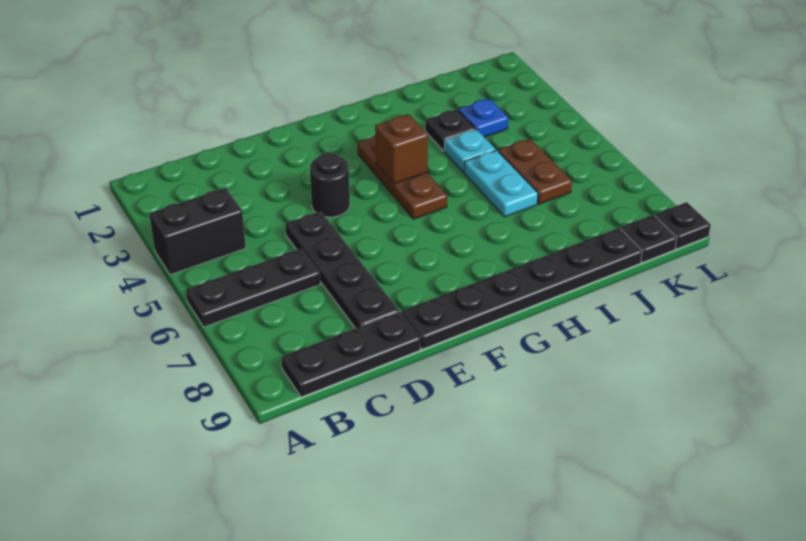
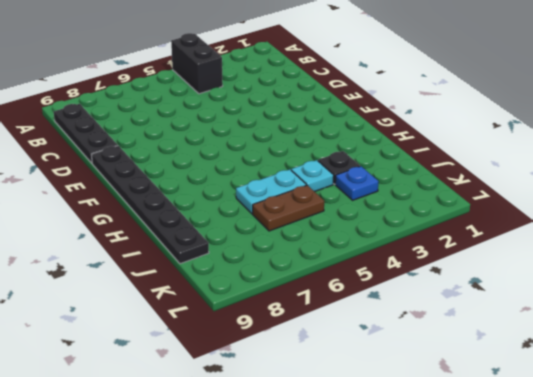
none -> black plate A6:C6 level 1
none -> black plate D5:D8 level 1
none -> black round brick E4 level 1

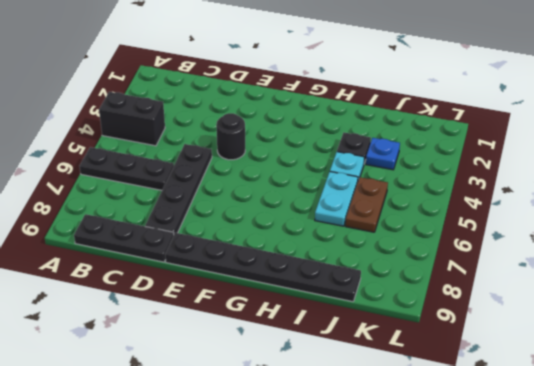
none -> brown plate G3:G5 level 1
none -> black plate K9 level 1
none -> black plate L9 level 1

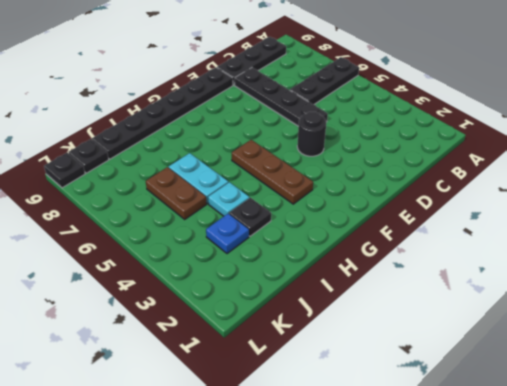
none -> black brick A4:B4 level 1
none -> brown brick G4 level 2

